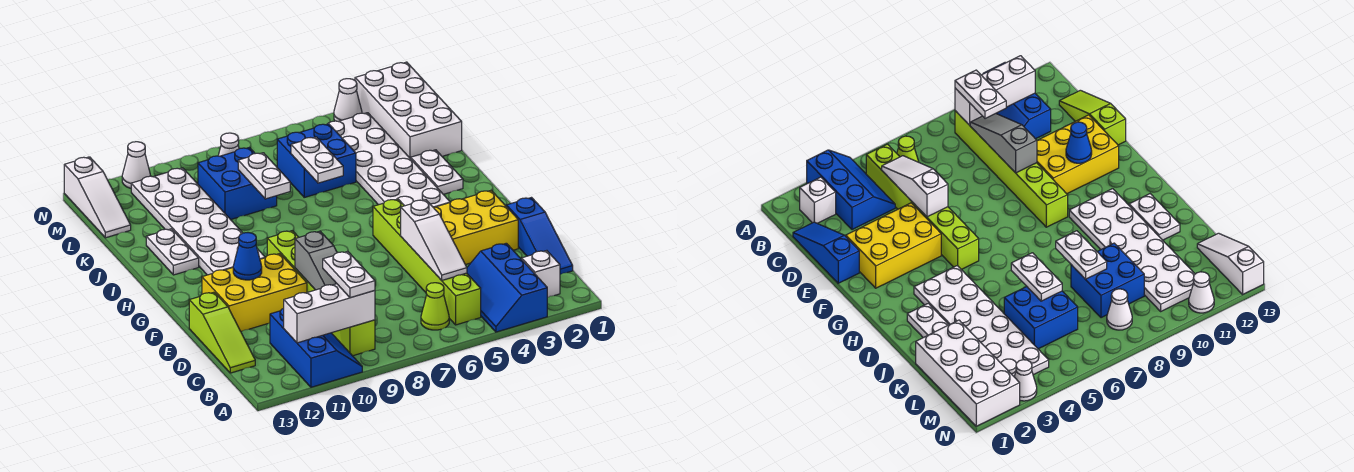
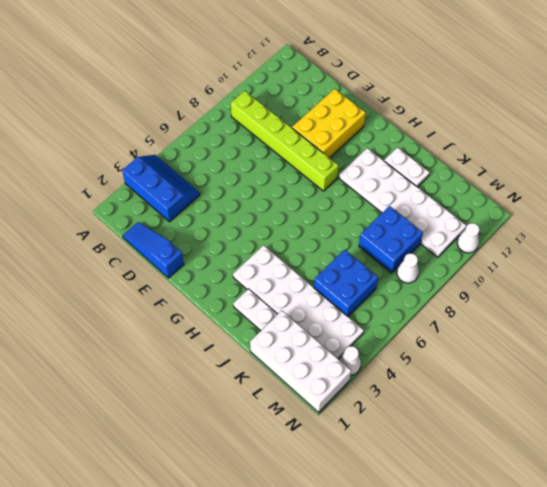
none -> blue slope A10:C11 level 1 top 11
none -> white brick B2 level 1
none -> lime brick B5:G5 level 1

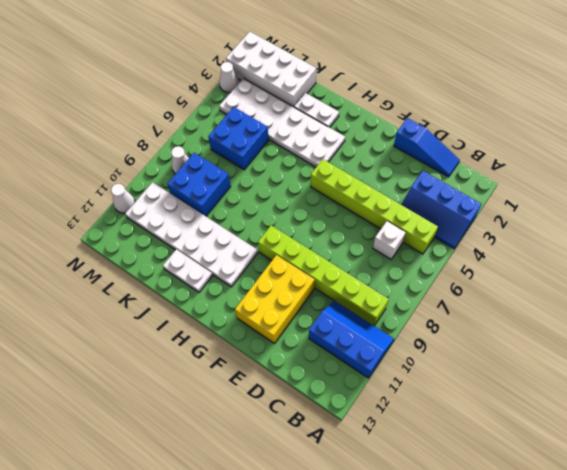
white brick C6 level 1 -> white brick B2 level 1
none -> lime cone B6 level 1
none -> lime slope C13:E13 level 1 top E
none -> yellow brick E2:F4 level 1

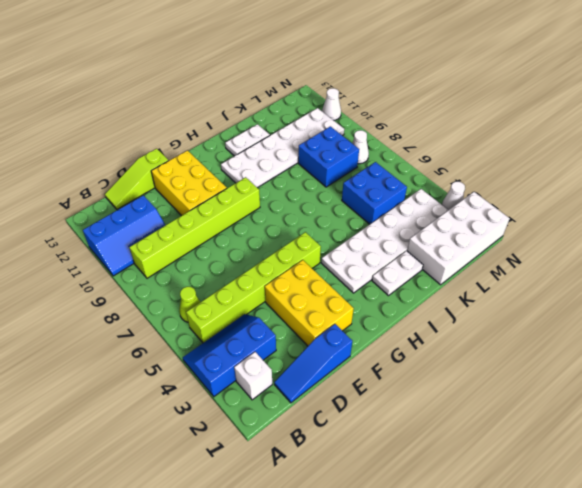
none -> white slope L13:N13 level 1 top N
none -> white brick B9:B11 level 2
none -> white slope C5:E5 level 2 top E

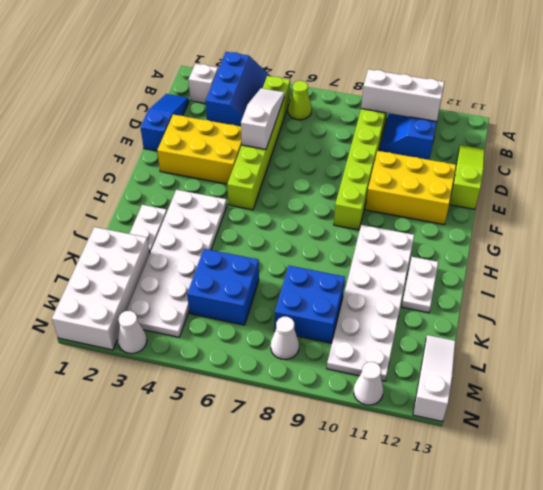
none -> grey slope C9:E9 level 2 top E
none -> blue cone F11 level 2
none -> white plate J6:K6 level 2

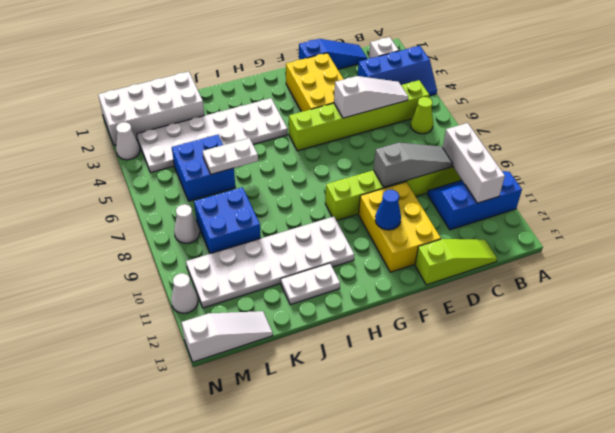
none -> white plate I2:J2 level 1
none -> white plate J8:K8 level 2
none -> white plate B9:C9 level 3

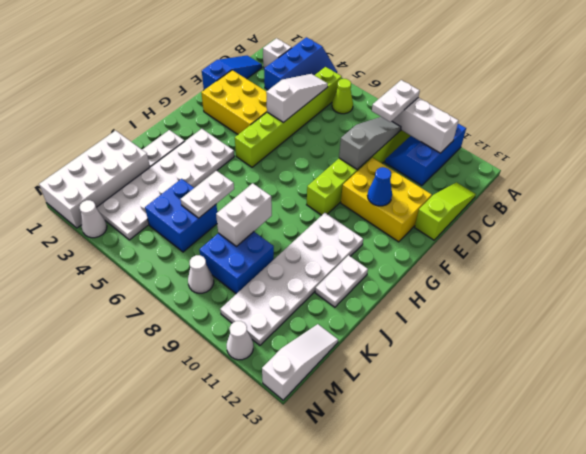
white brick J8:K8 level 2 -> white plate J8:K8 level 2

